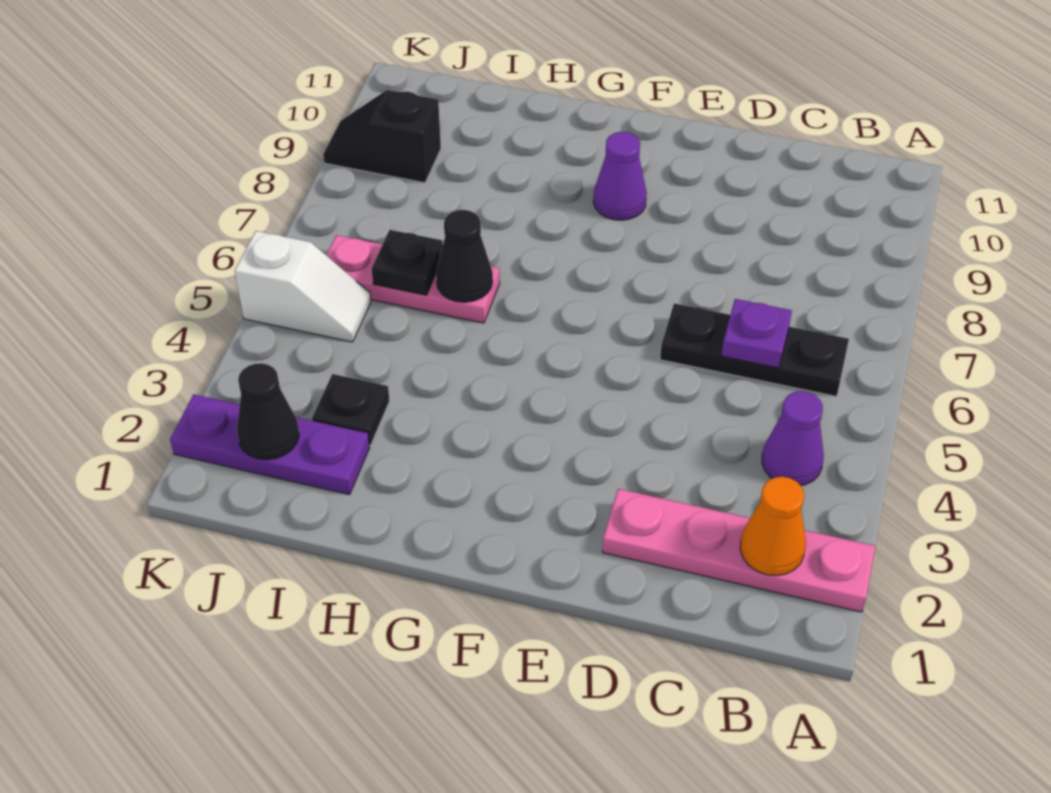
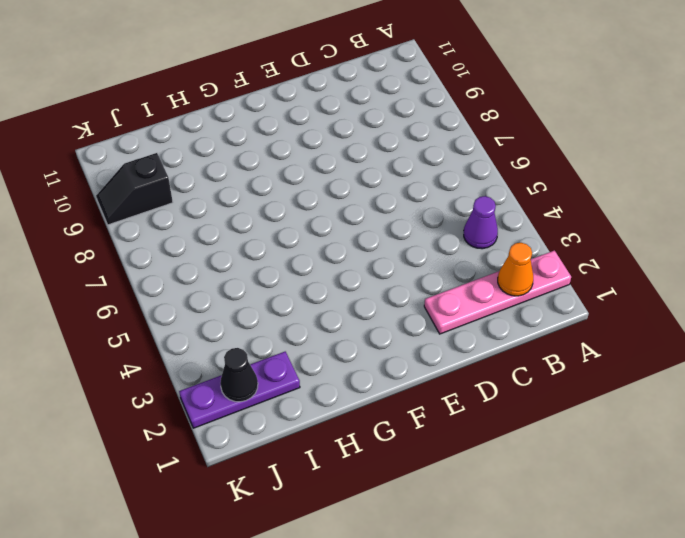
none -> black plate B6:D6 level 1
none -> purple cone F9 level 1
none -> pink plate H6:J6 level 1

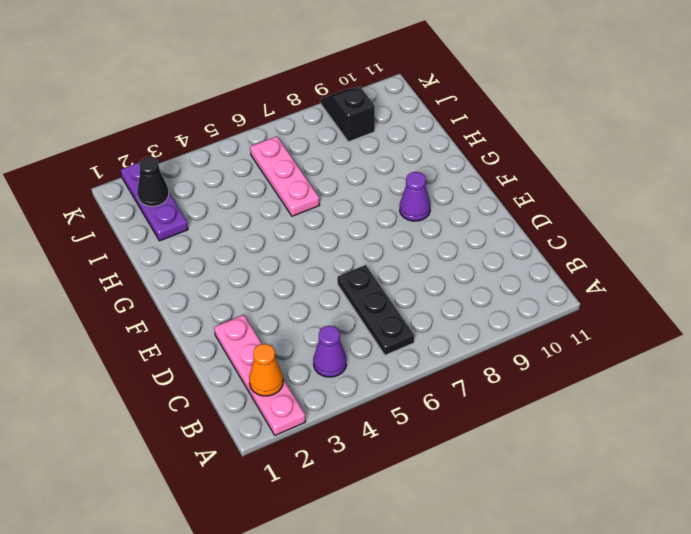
none -> black plate I3 level 1
none -> white slope J5:K5 level 1 top K
none -> purple plate C6 level 2

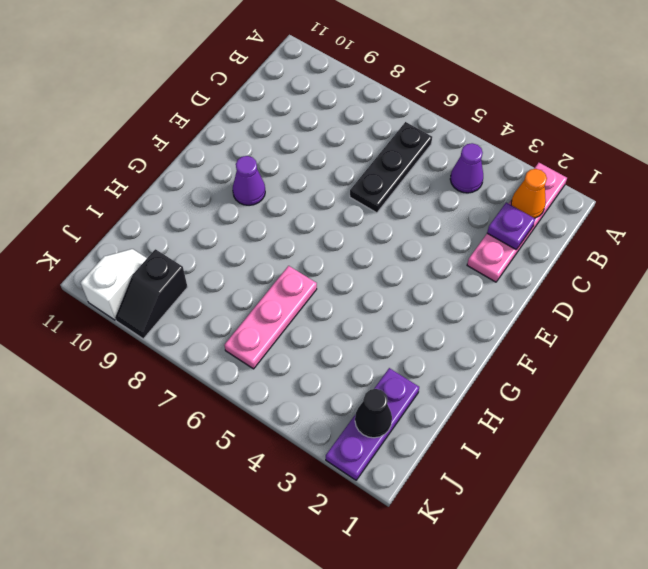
purple plate C2 level 2 -> purple plate C6 level 2
white slope J10:K10 level 1 top K -> white slope J5:K5 level 1 top K
none -> black plate I3 level 1
none -> black cone H6 level 2
none -> black plate I6 level 2

